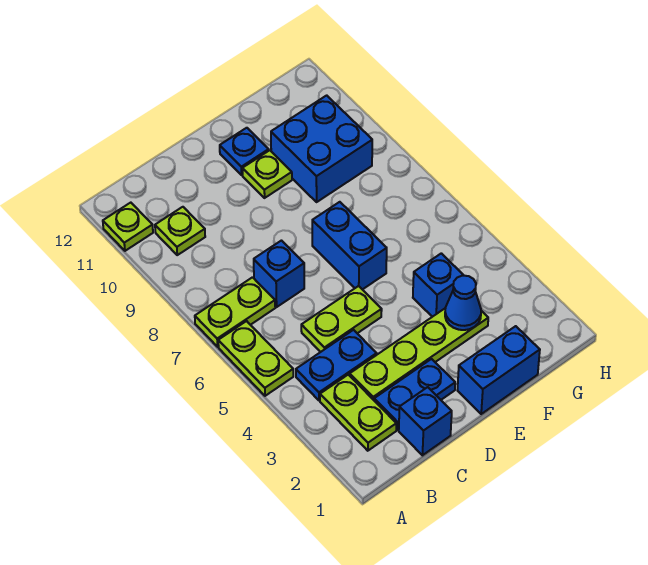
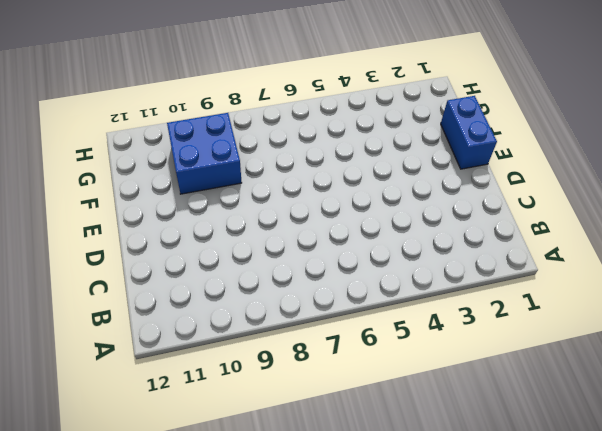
none -> lime plate A5:A6 level 1
none -> lime plate A7:B7 level 1
none -> lime plate A11 level 1

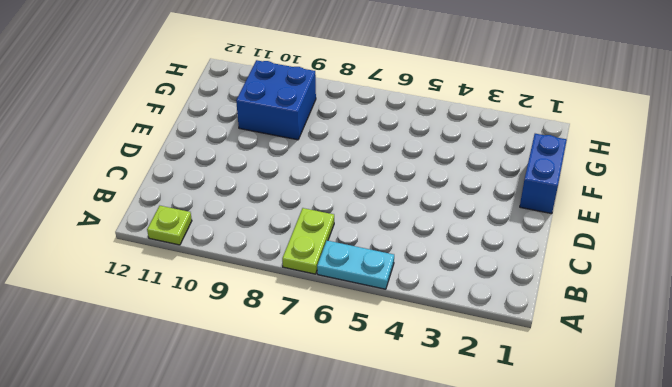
cyan plate A5:A6 level 1 -> lime plate A5:A6 level 1
none -> lime plate B2:B3 level 1
none -> blue plate B4:C4 level 1
none -> lime plate B10 level 1

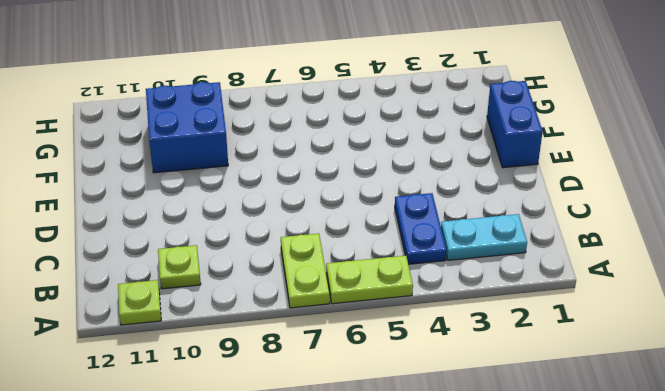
cyan plate B2:B3 level 1 -> lime plate B2:B3 level 1
none -> blue brick C1 level 1
none -> blue plate C2:D2 level 1
none -> lime plate C3:F3 level 1

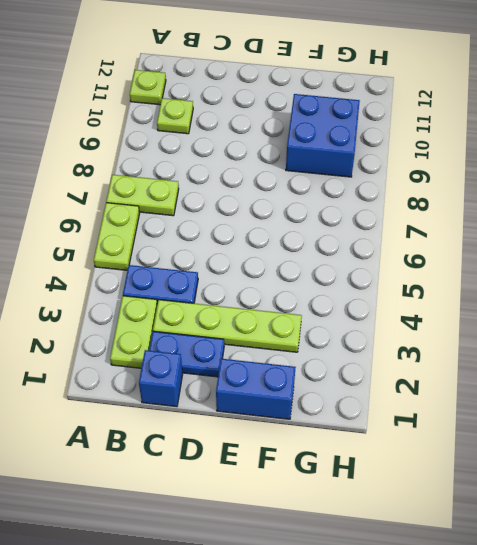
none -> lime plate C5:D5 level 1
none -> blue brick C7 level 1
none -> blue brick E6:E7 level 1

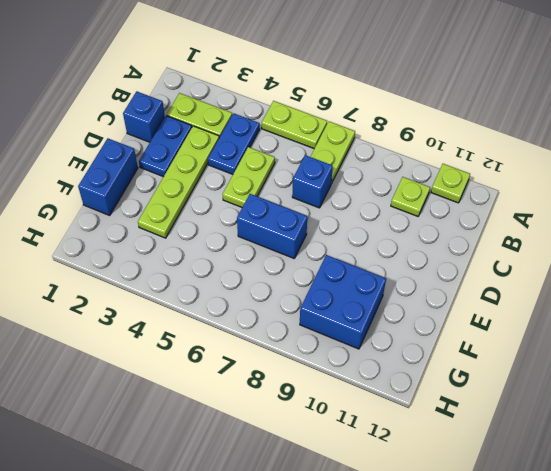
none -> lime plate E10 level 1
none -> blue plate E11 level 1
none -> blue brick F4 level 1

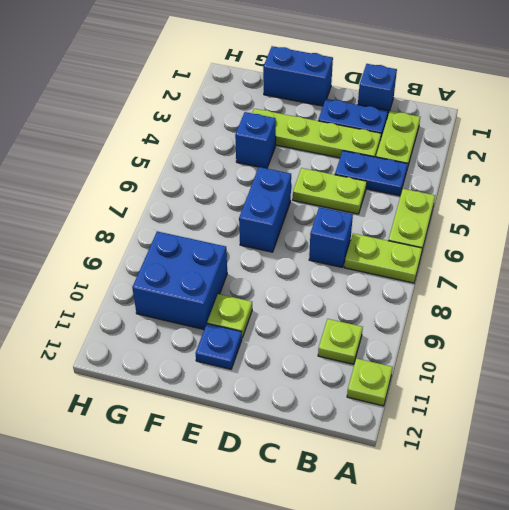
none -> blue cone F3 level 2

